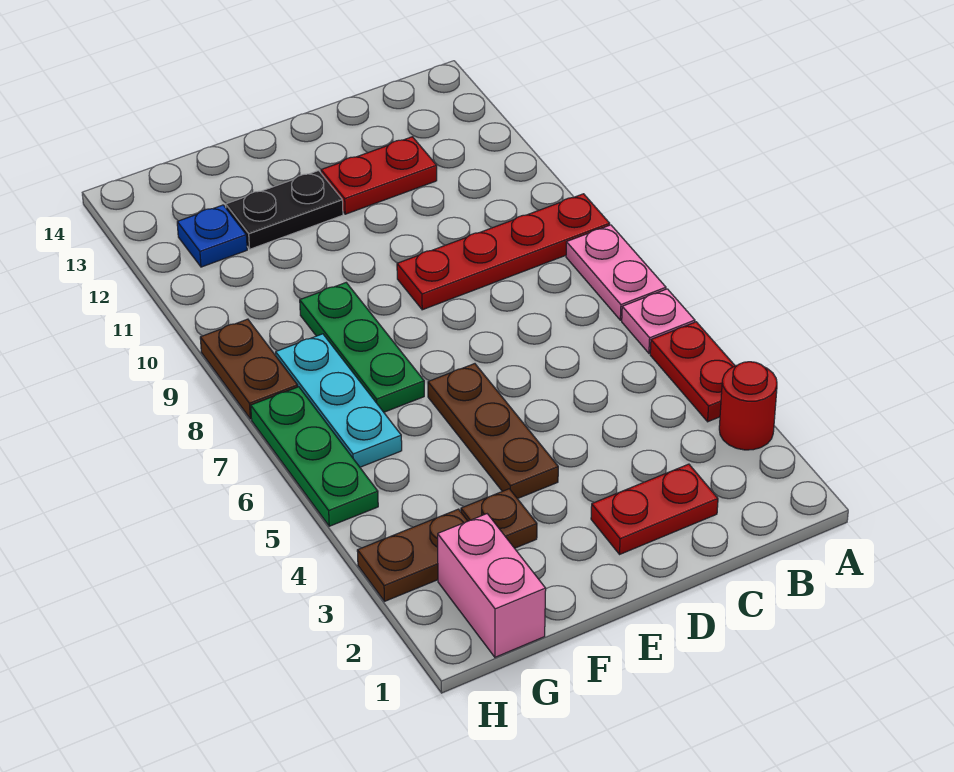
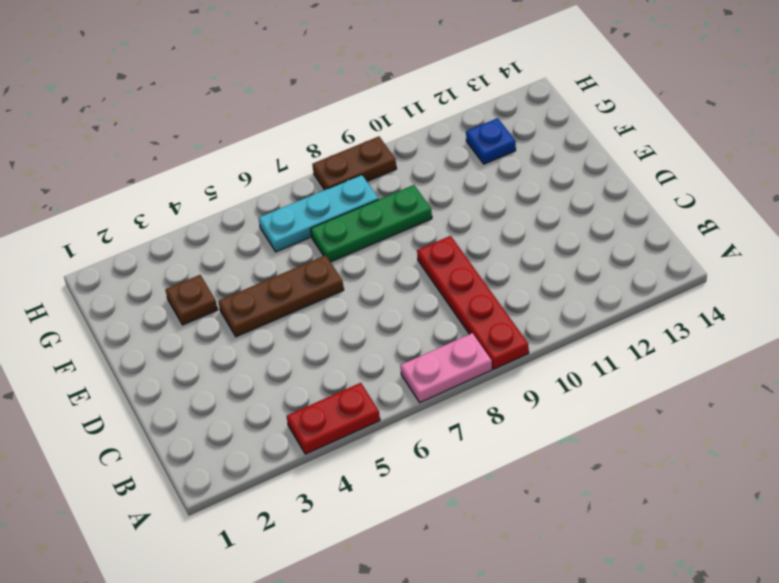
none -> red round brick A3 level 1
none -> pink plate A6 level 1
none -> red plate C2:D2 level 1

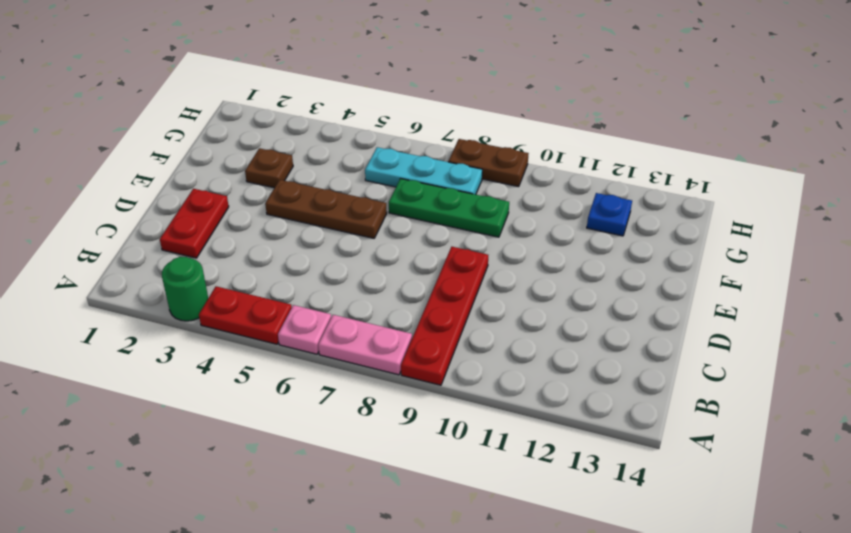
green round brick A3 level 1 -> red round brick A3 level 1
none -> red plate C12:D12 level 1
none -> black plate E12:F12 level 1
none -> pink brick G1:G2 level 1

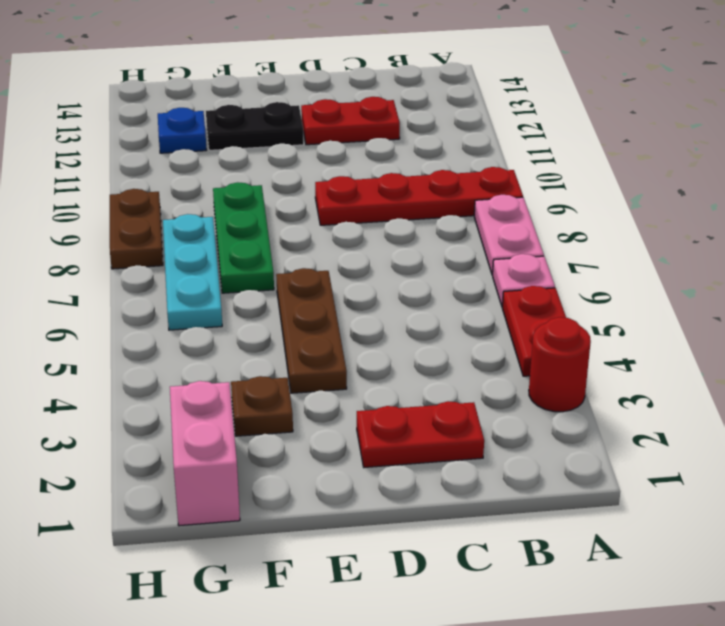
none -> brown plate G3:H3 level 1
none -> green plate H5:H7 level 1

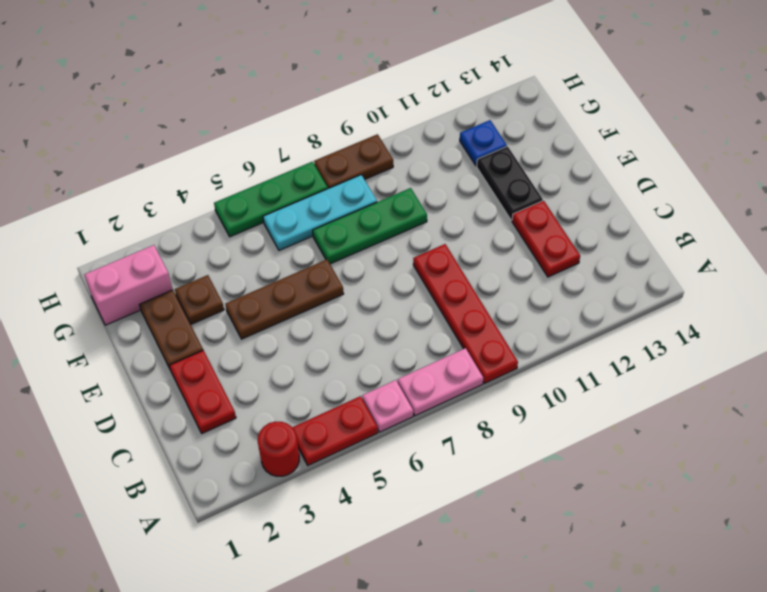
brown plate E2:F2 level 1 -> brown plate G3:H3 level 1

